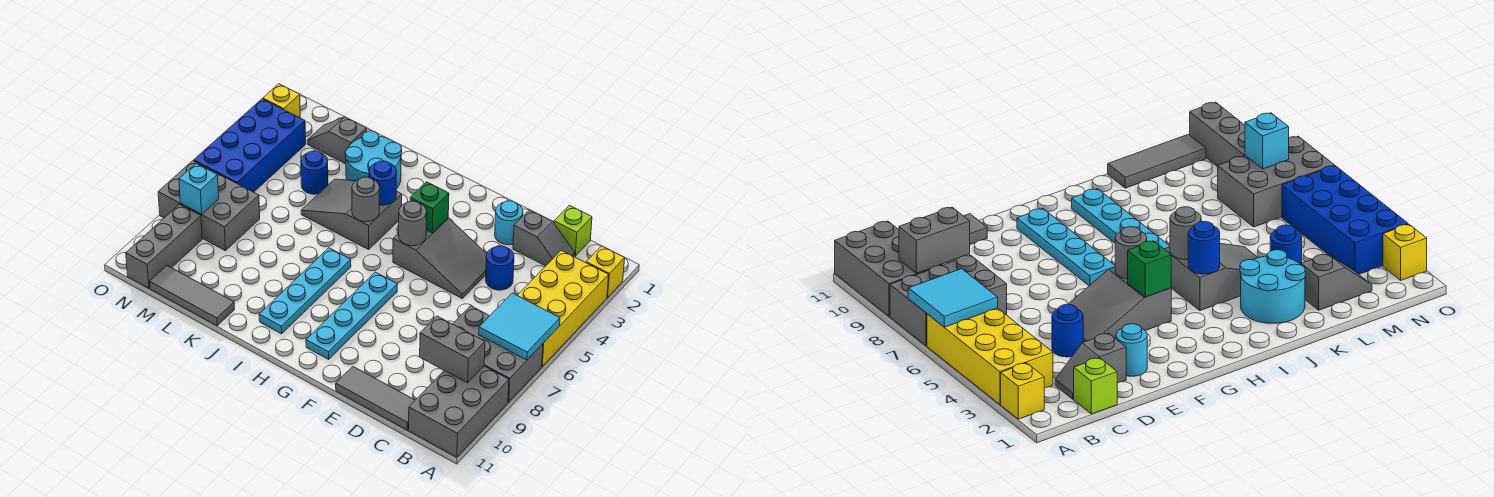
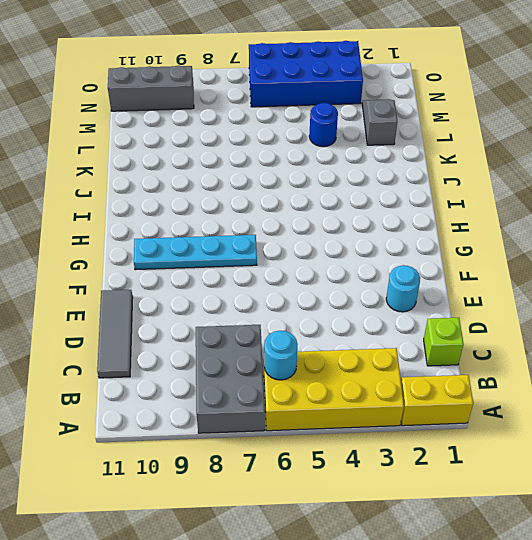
yellow brick A1:A2 level 1 -> yellow brick A2 level 1
cyan round brick B6 level 2 -> cyan tile A6:B7 level 2
none -> grey brick A9:B11 level 1
none -> grey slope C2:D2 level 1 top D
none -> blue round brick D4 level 1

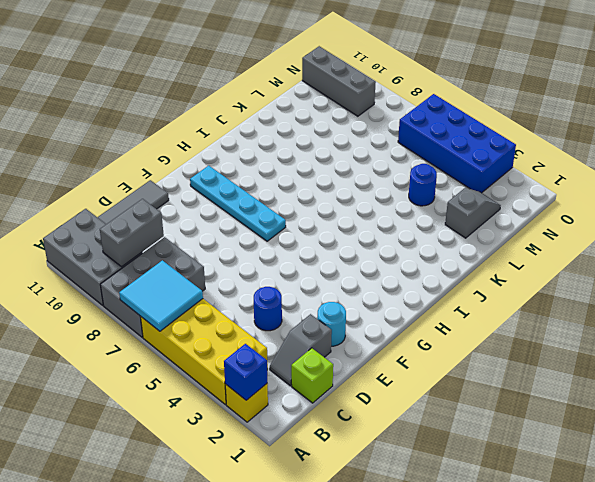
blue brick A2 level 2 -> none
none -> grey slope E4:G5 level 1 top G
none -> grey slope I4:K5 level 1 top I
none -> cyan plate I7:I10 level 1

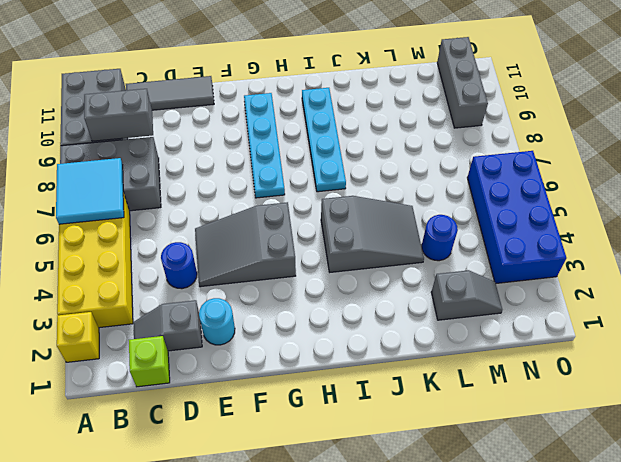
none -> cyan round brick J2:K3 level 1
none -> grey tile K11:M11 level 1
none -> grey brick M7:O8 level 1

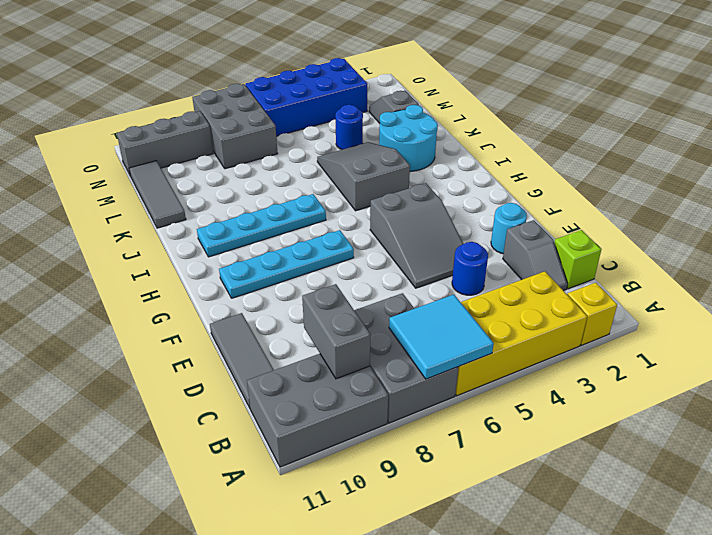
none -> yellow brick O2 level 1
none -> green brick G4 level 2
none -> grey round brick G5 level 2

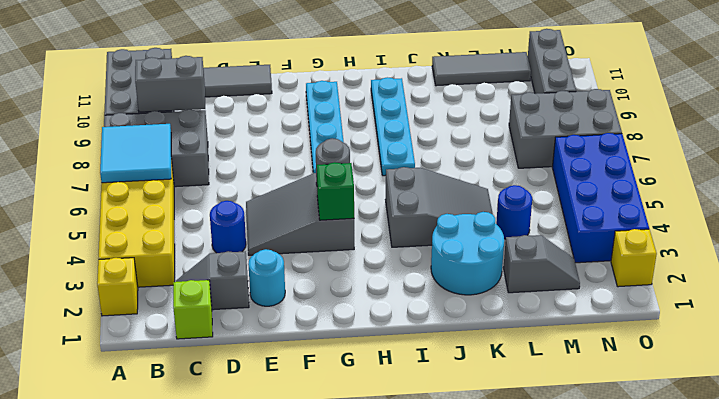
none -> blue round brick I4 level 2
none -> grey round brick I5 level 2
none -> cyan brick N8 level 2

